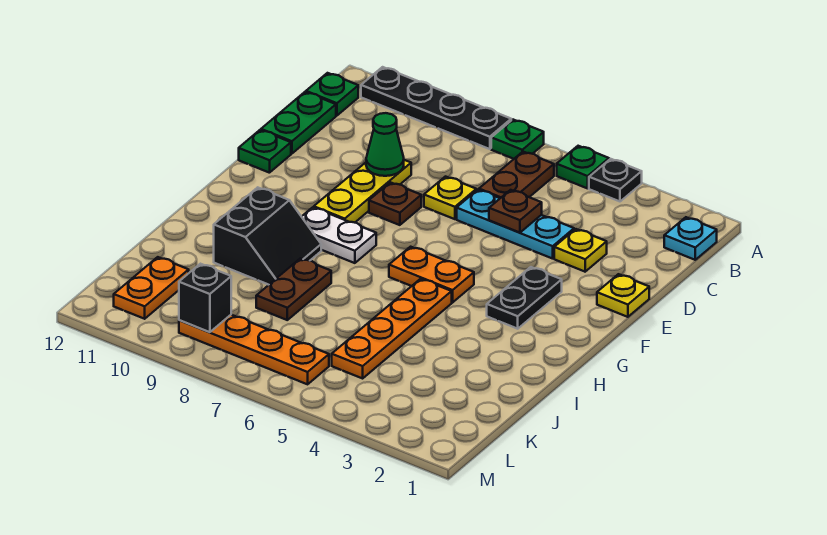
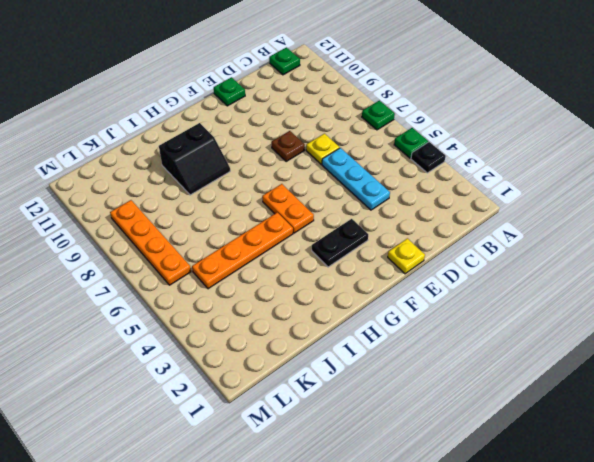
none -> black plate A8:A11 level 1
none -> cyan plate B1 level 1
none -> brown plate B6:C6 level 1

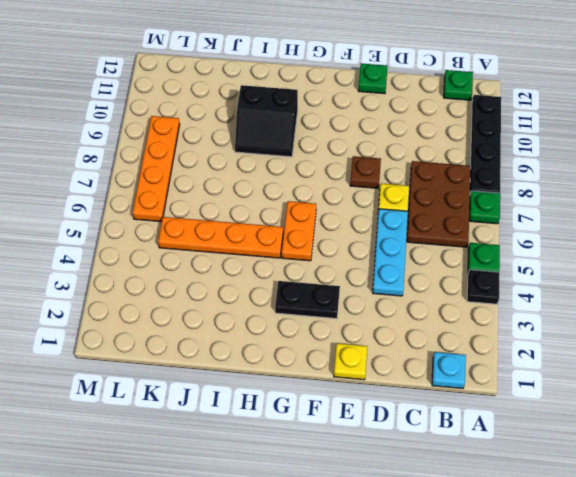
brown plate B6:C8 level 1 -> brown plate B6:C6 level 1
none -> green plate C12:D12 level 1
none -> yellow plate D3 level 1
none -> yellow plate D9:F9 level 1

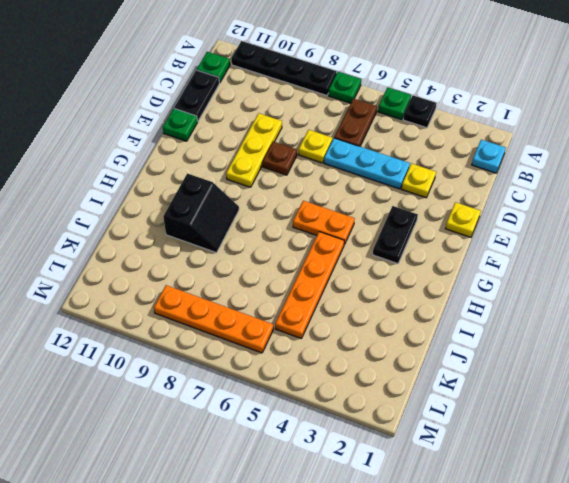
black plate C12:D12 level 1 -> green plate C12:D12 level 1
none -> white plate G8:G9 level 1
none -> brown plate I8:J8 level 1
none -> orange plate K11:L11 level 1

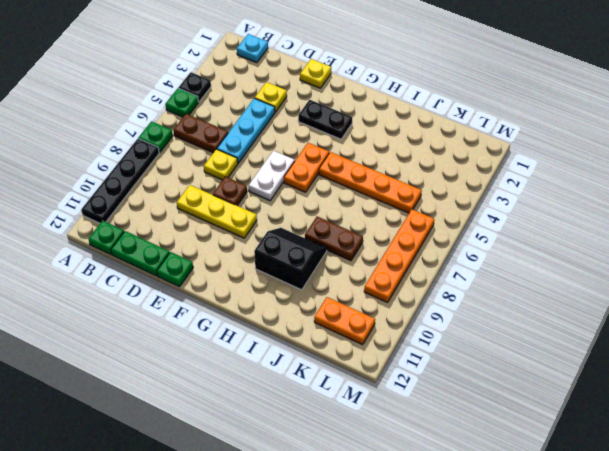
white plate F6:F7 level 1 -> white plate G8:G9 level 1
none -> brown plate D5 level 2
none -> green cone D9 level 2
none -> black brick L9 level 2

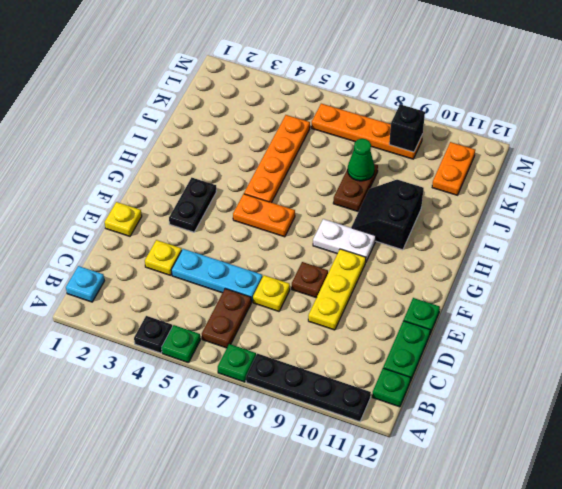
green cone J8 level 2 -> green cone D9 level 2
none -> brown plate D5 level 2

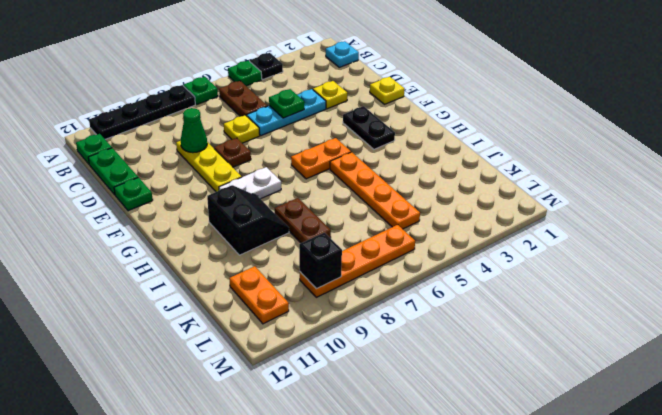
green plate D5 level 2 -> brown plate D5 level 2

